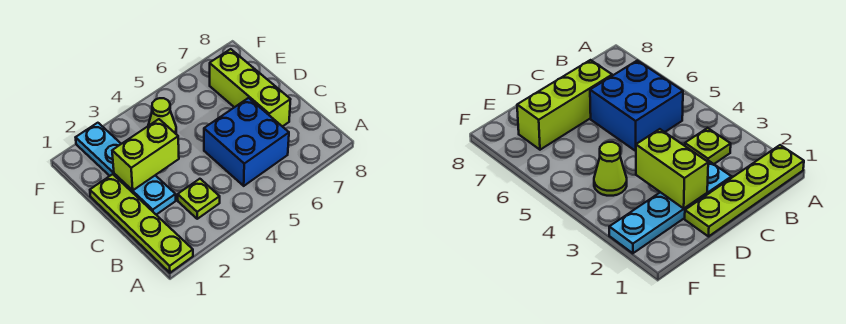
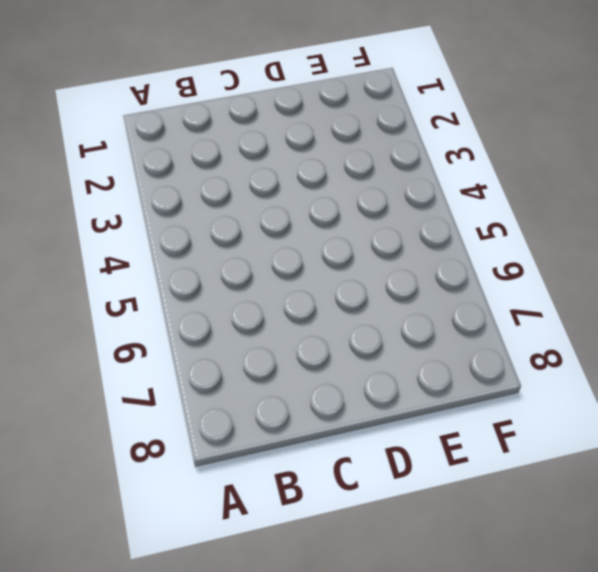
none -> lime plate A1:D1 level 1
none -> lime plate B3 level 1

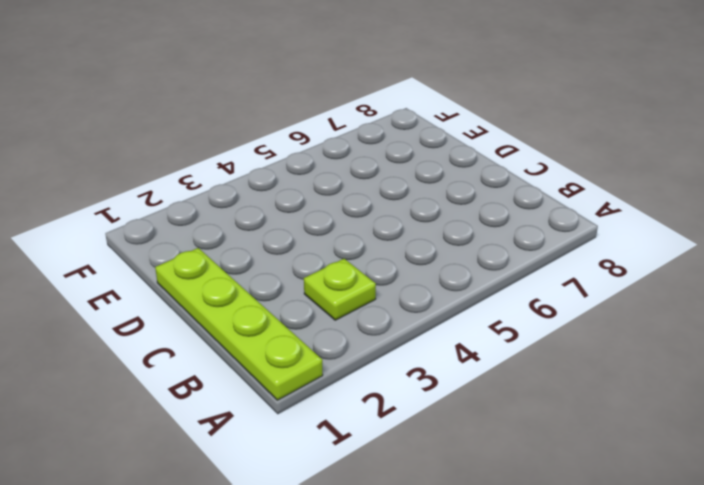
none -> blue brick B5:C6 level 1
none -> cyan plate C2:F2 level 1

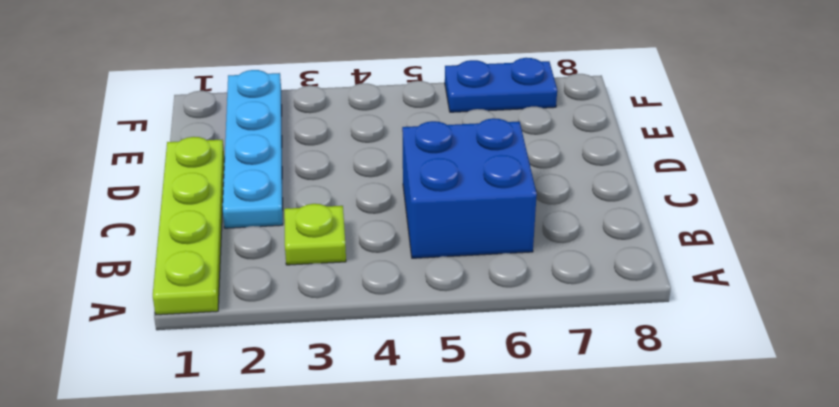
blue plate F6:F7 level 1 -> none
none -> lime brick C7:E7 level 1
none -> lime cone E4 level 1

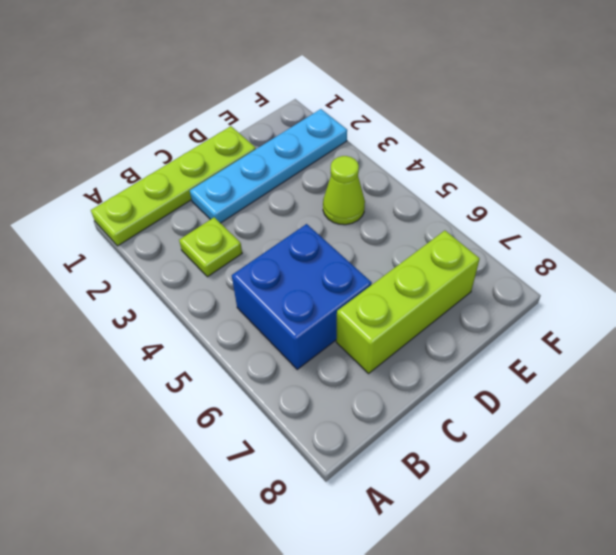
none -> lime brick D2:D3 level 2

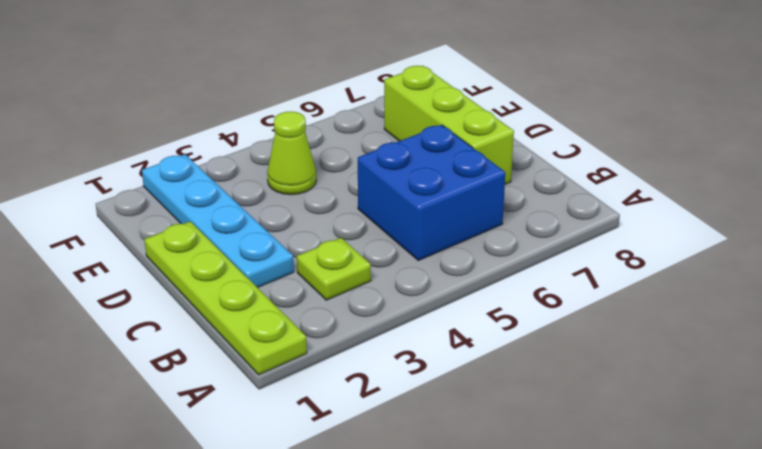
none -> lime brick D2:D3 level 2

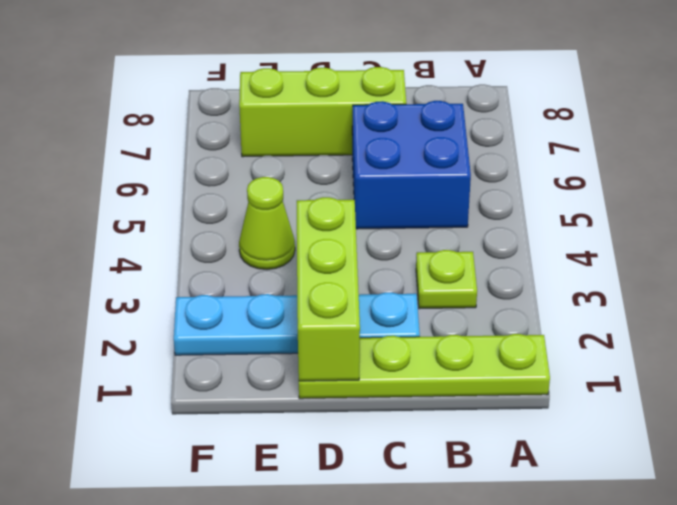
lime brick D1:D3 level 2 -> lime brick D2:D3 level 2

